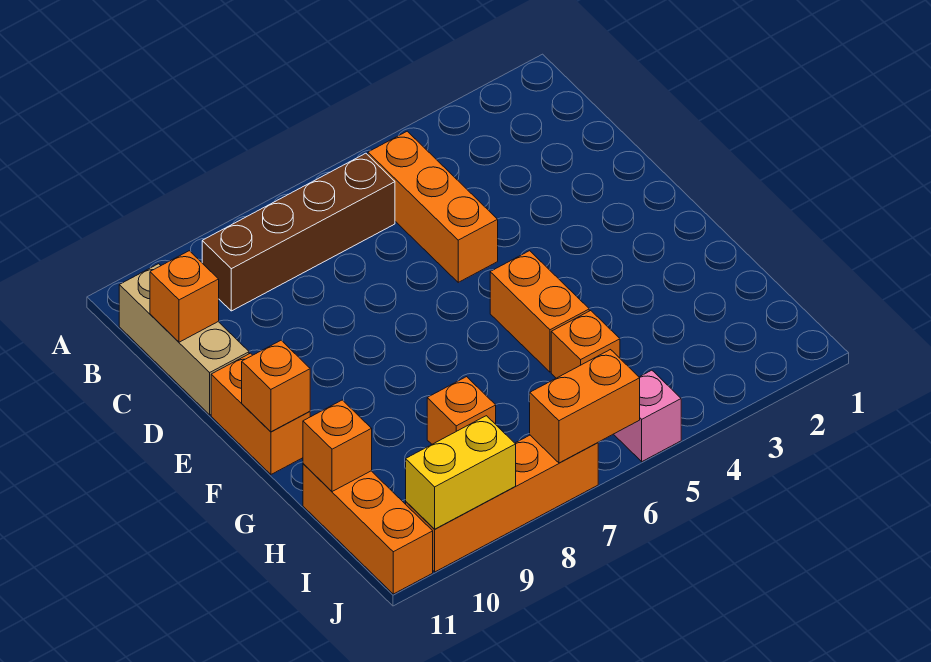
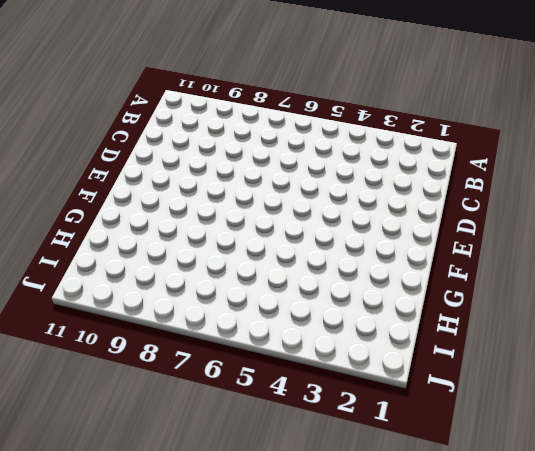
none -> orange brick B5:D5 level 1
none -> brown brick B6:B9 level 1
none -> tan brick B11:D11 level 1

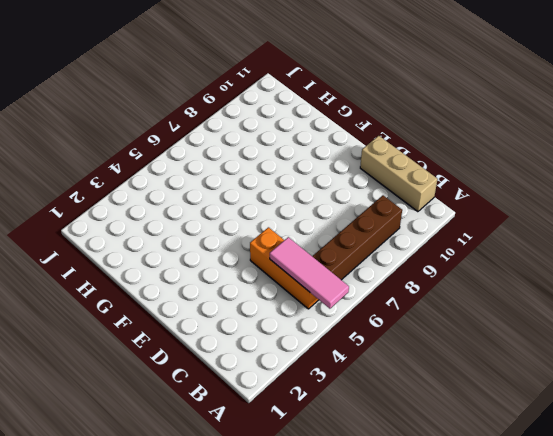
pink tile A5:C5 level 2 -> none
none -> orange brick E11:F11 level 1
none -> orange brick F5:G5 level 1
none -> orange brick H5 level 1

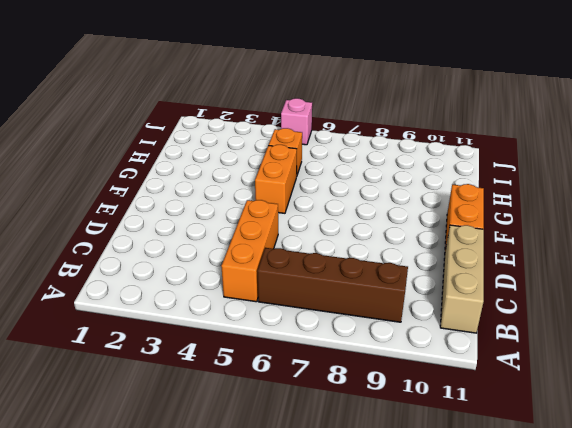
none -> orange brick H8 level 1
none -> orange brick H11:J11 level 1
none -> orange brick J7:J10 level 1

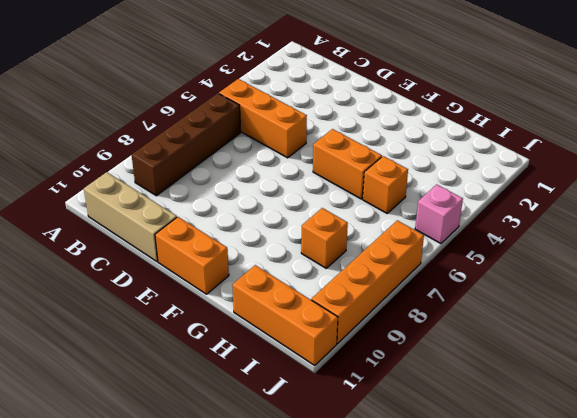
none -> orange brick C11 level 2
none -> orange brick F11 level 2
none -> orange brick H11 level 2

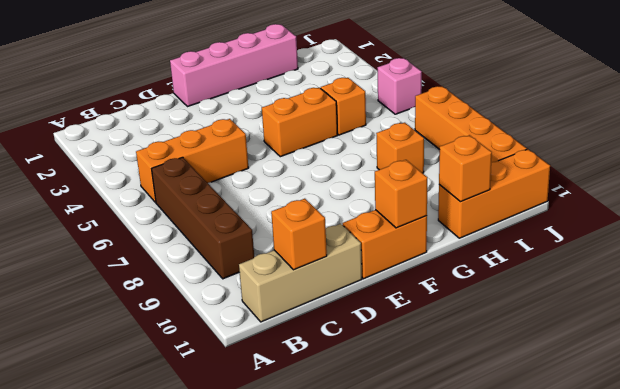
pink brick E1:H1 level 1 -> none
none -> orange brick J6:J7 level 2
none -> yellow brick J9:J10 level 2

